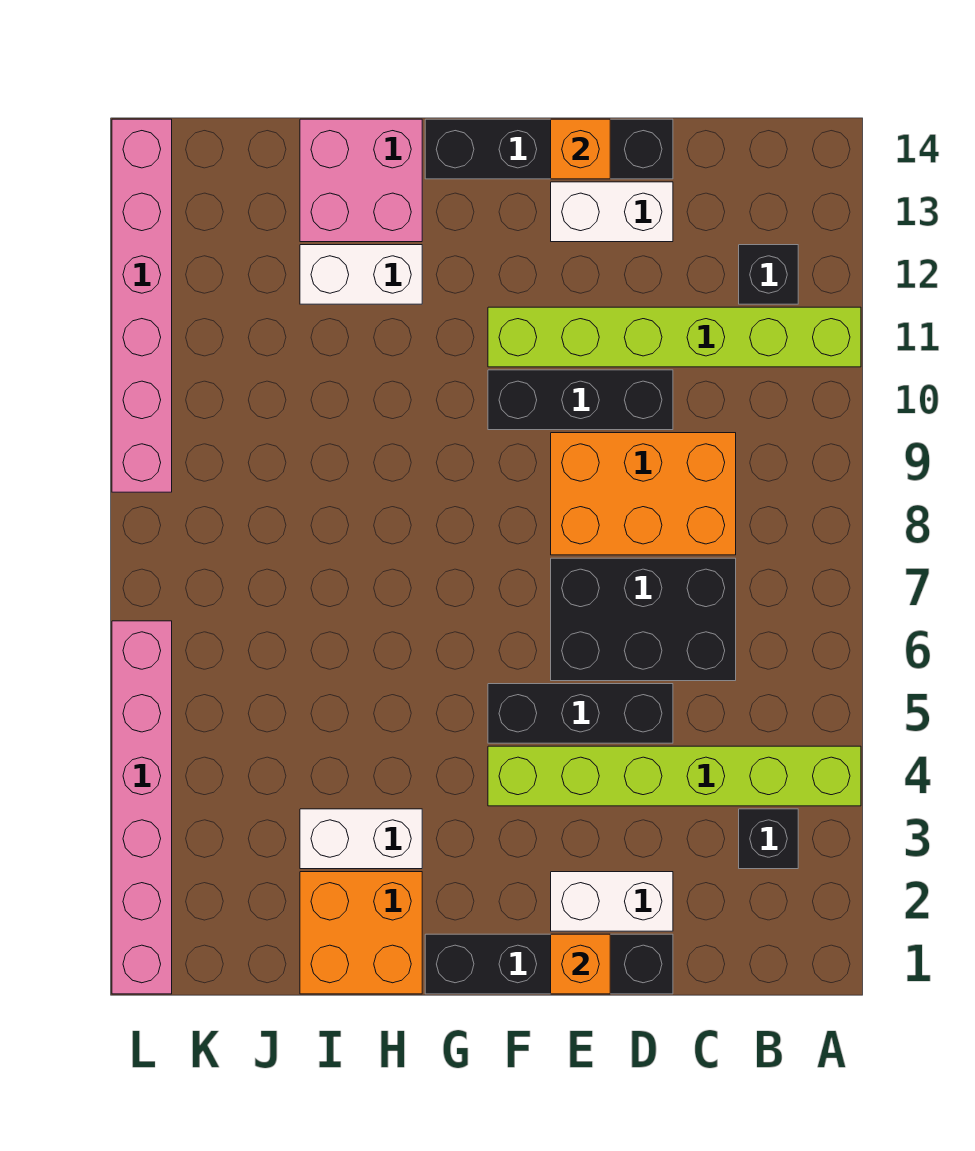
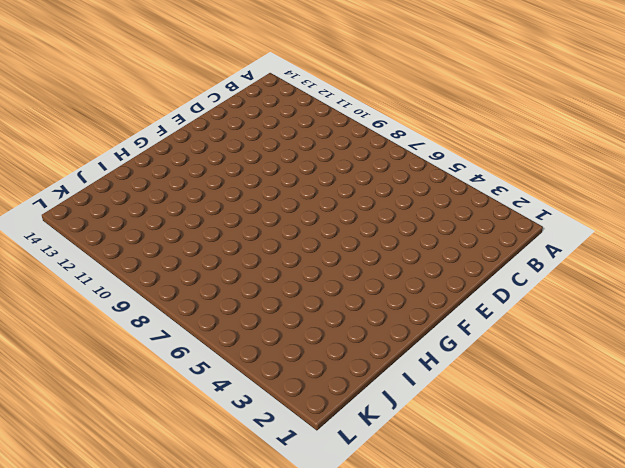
none -> lime brick A4:F4 level 1
none -> lime brick A11:F11 level 1
none -> black brick B3 level 1

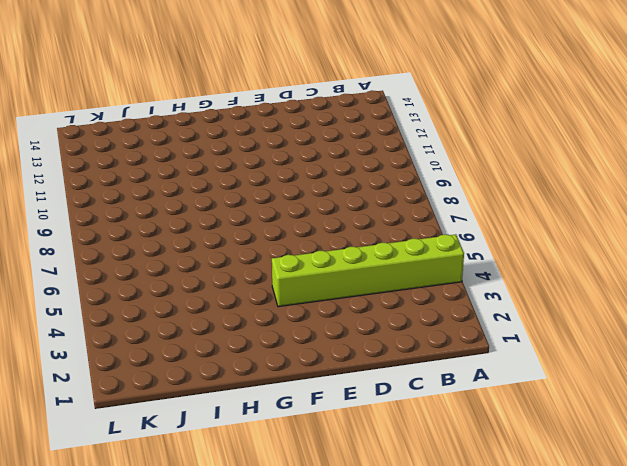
none -> lime brick A11:F11 level 1
none -> black brick B3 level 1
none -> black brick B12 level 1

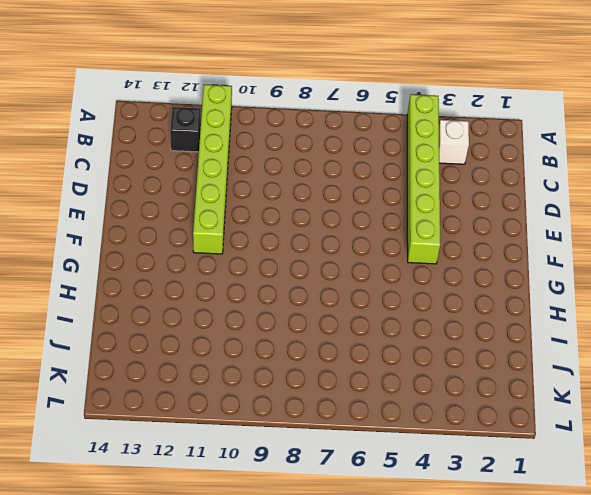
white brick B3 level 1 -> black brick B3 level 1
none -> black brick C6:E7 level 1
none -> orange brick C8:E9 level 1
none -> black brick D1:G1 level 1

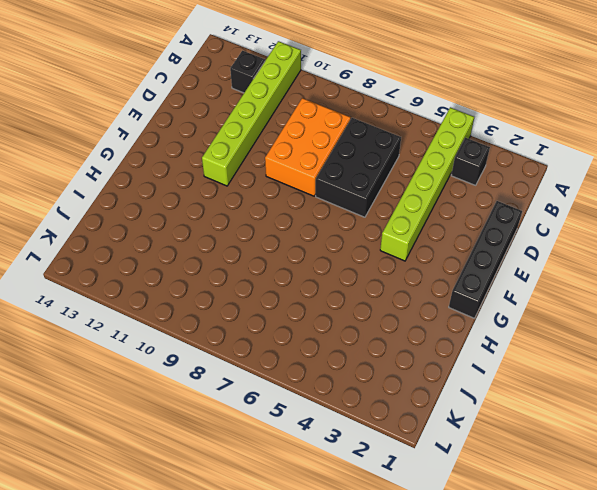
none -> white brick D2:E2 level 1
none -> black brick D5:F5 level 1
none -> black brick D10:F10 level 1

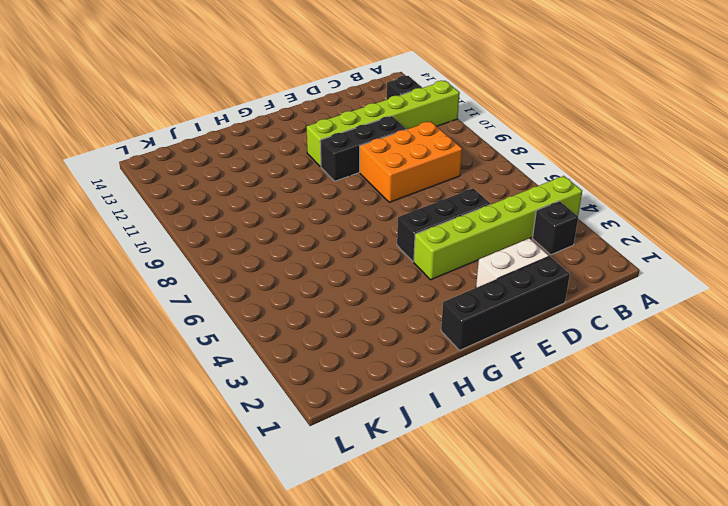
none -> black brick C6:E7 level 1
none -> white brick D13:E13 level 1
none -> black brick D14:G14 level 1

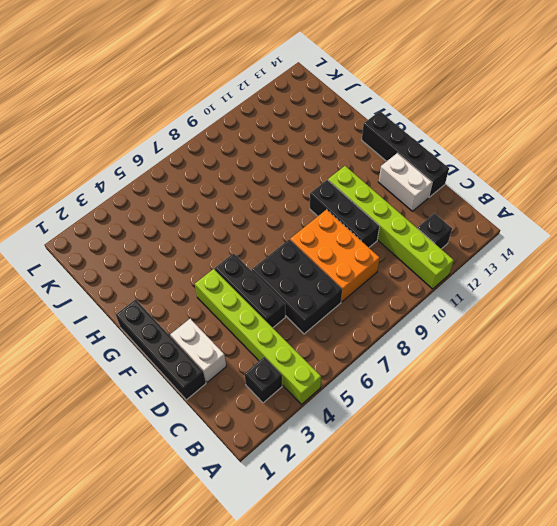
none -> orange brick H1:I2 level 1
none -> white brick H3:I3 level 1
none -> white brick H12:I12 level 1

